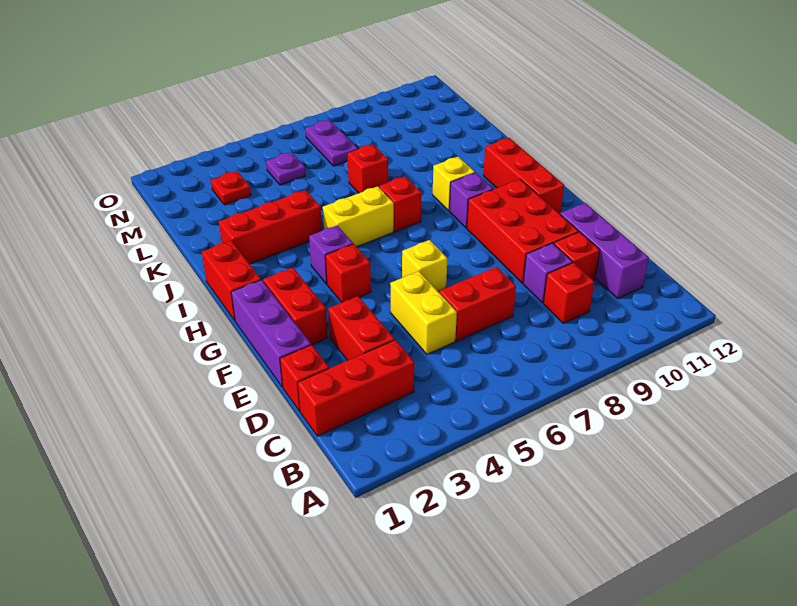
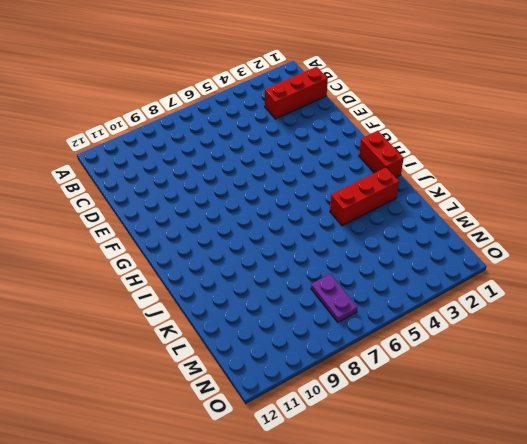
none -> red brick C9 level 1
none -> purple brick C11:E11 level 1
none -> red brick D1 level 1

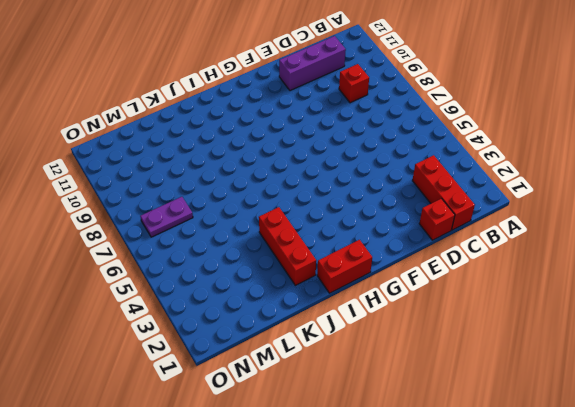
none -> red brick D3:E3 level 1
none -> yellow brick D5:E5 level 1
none -> red brick D6:D7 level 1

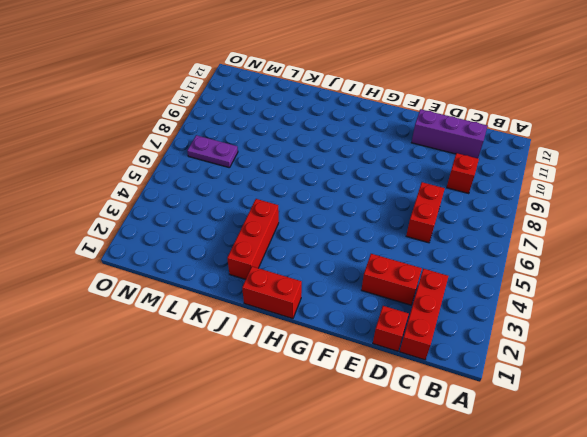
none -> yellow brick D5:E5 level 1
none -> purple brick D9 level 1
none -> red brick D10 level 1

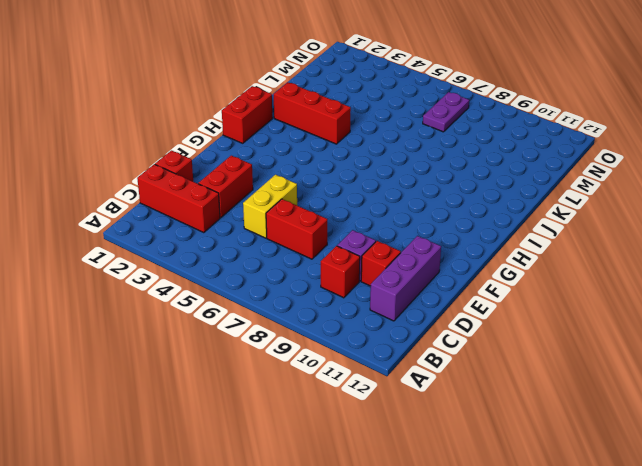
none -> purple brick E1:G1 level 1
none -> red brick E9:G10 level 1
none -> red brick F2:G2 level 1

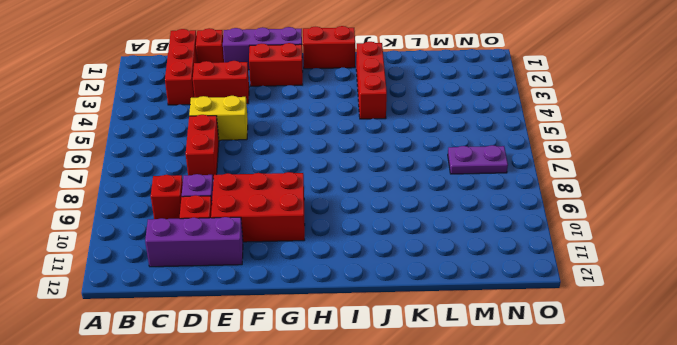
none -> yellow brick F6 level 1
none -> red brick G4 level 1
none -> red brick G11:I11 level 1

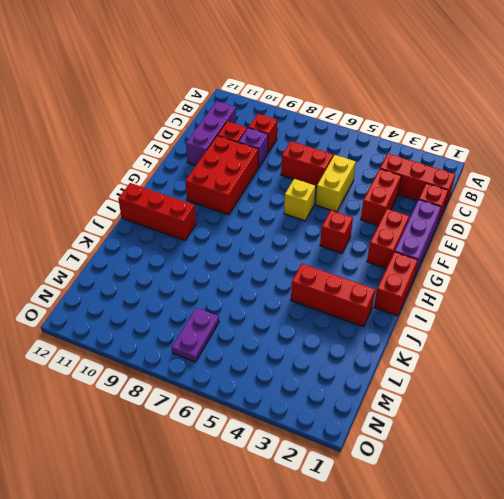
red brick I10:I12 level 1 -> red brick G11:I11 level 1
none -> purple brick H4 level 1
none -> purple brick H9 level 1
none -> yellow brick I5:I6 level 1

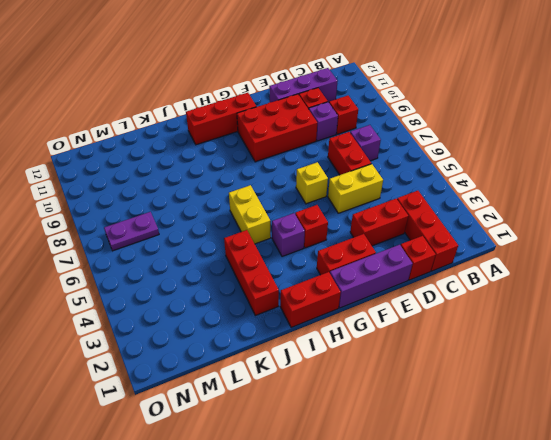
purple brick C7 level 1 -> purple brick H9 level 1
none -> red brick I7 level 1
none -> yellow brick I9 level 1
none -> red brick K7 level 1

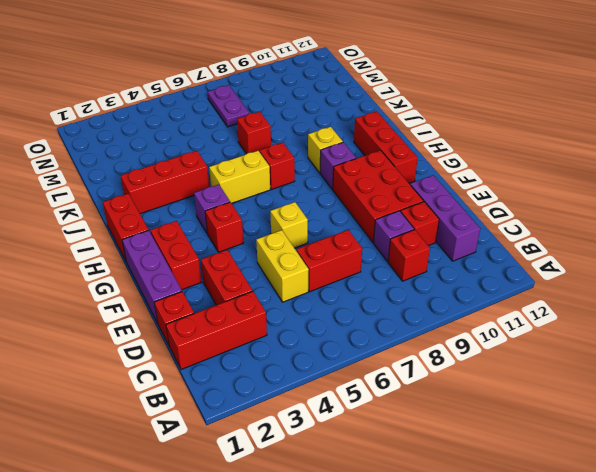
none -> red plate M3 level 1
none -> purple plate M5 level 1

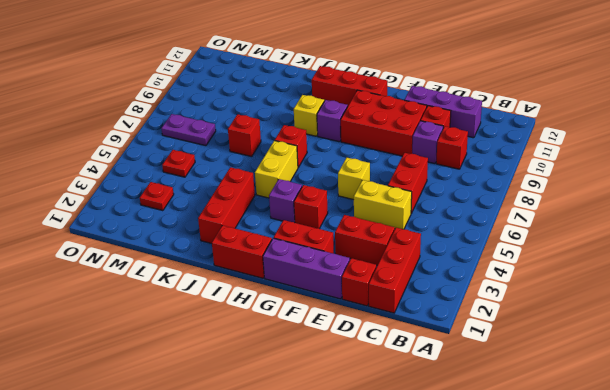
red plate M5 level 1 -> purple plate M5 level 1

